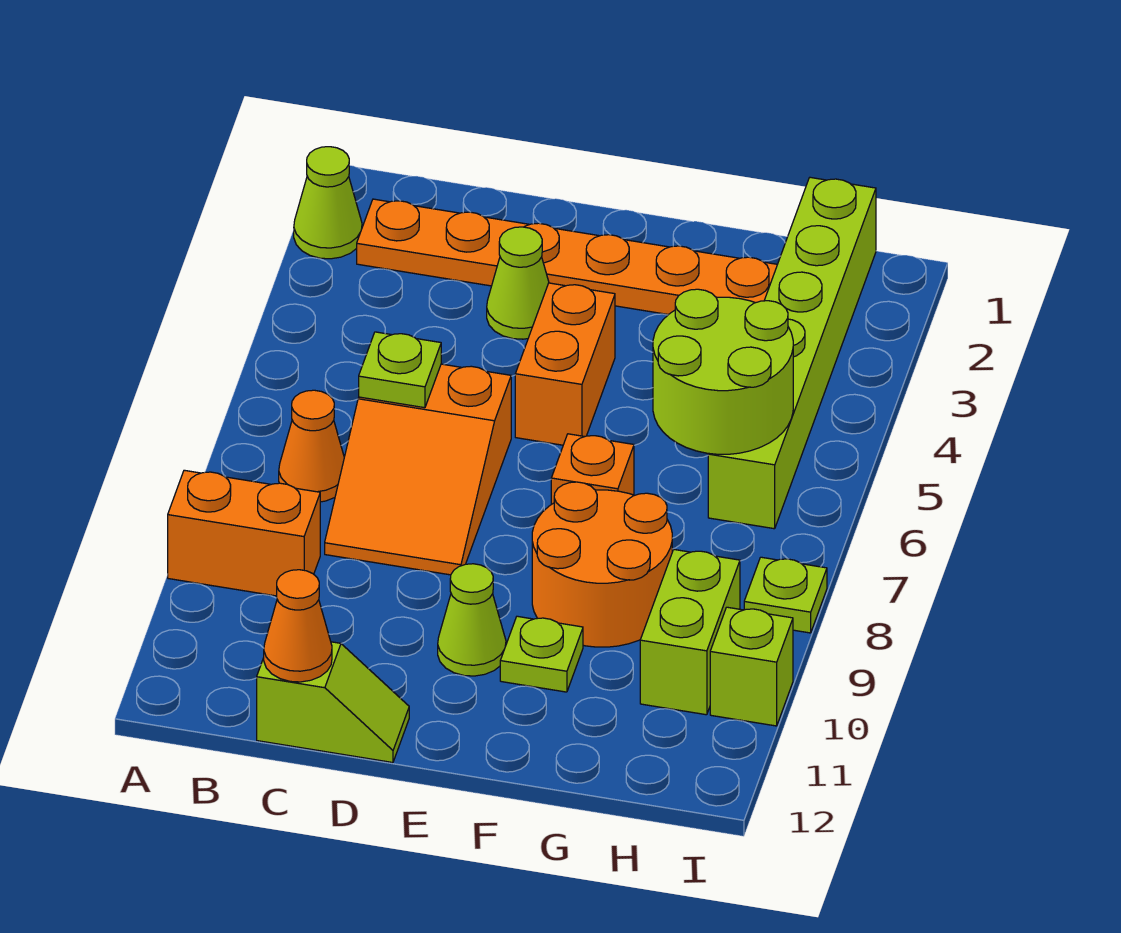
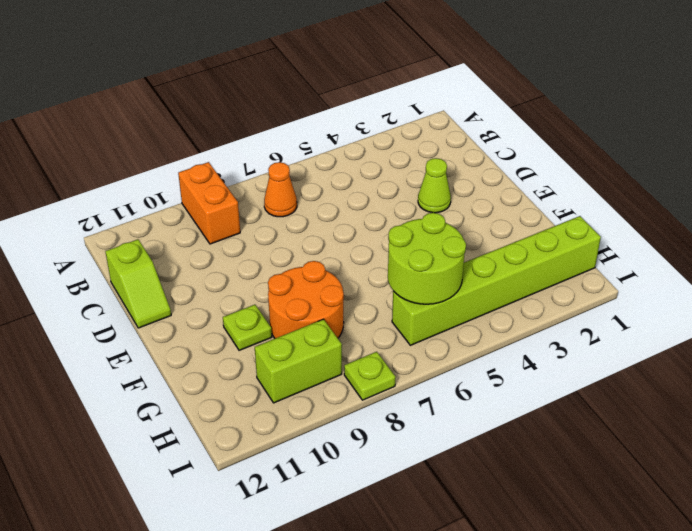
none -> lime cone A2 level 1
none -> orange plate B2:G2 level 1
none -> orange slope C6:D8 level 1 top 6

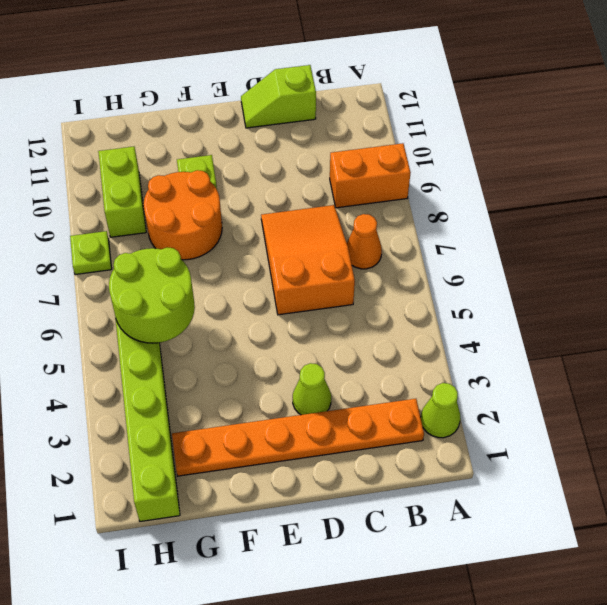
none -> orange brick E4:E5 level 1
none -> lime cone E10 level 1
none -> orange brick F7 level 1

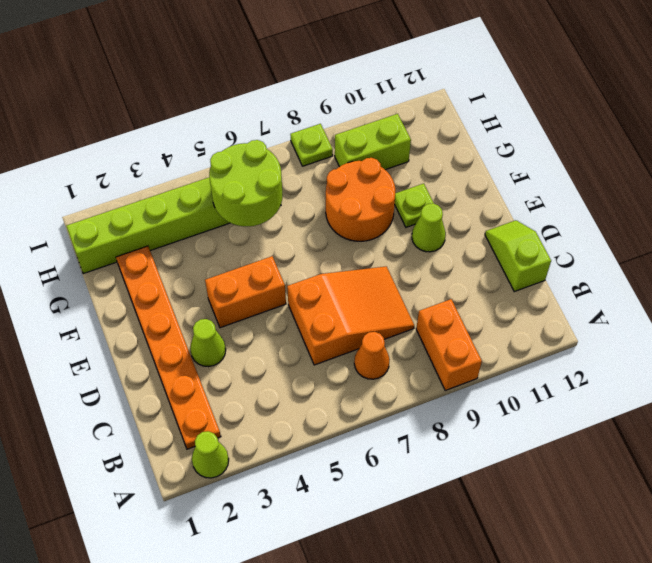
none -> orange brick F7 level 1
none -> lime brick I10 level 1
none -> lime plate C6 level 2

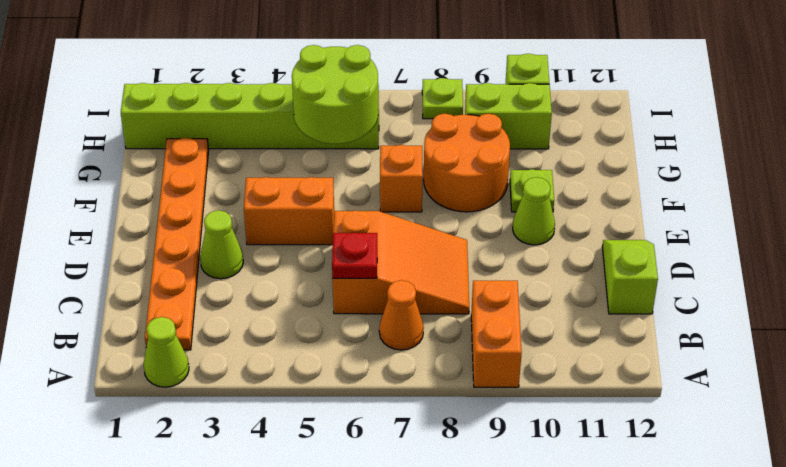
red plate C6 level 2 -> lime plate C6 level 2
none -> orange cone C12 level 2

